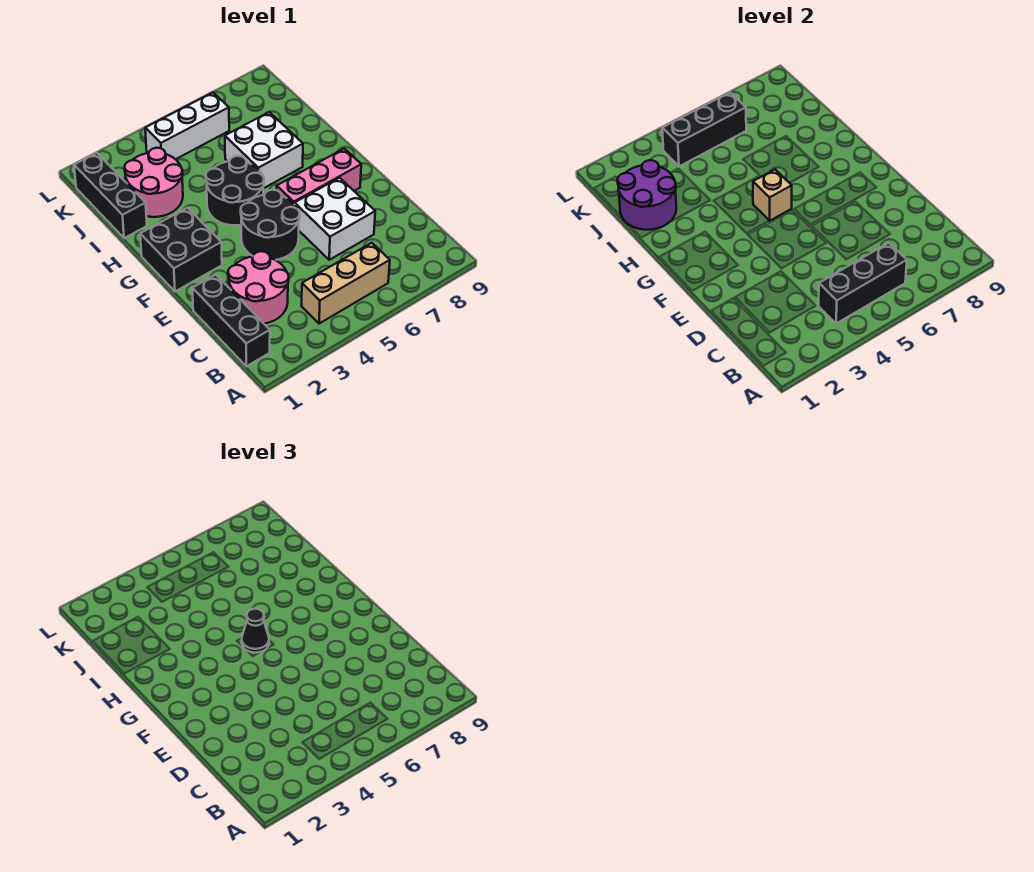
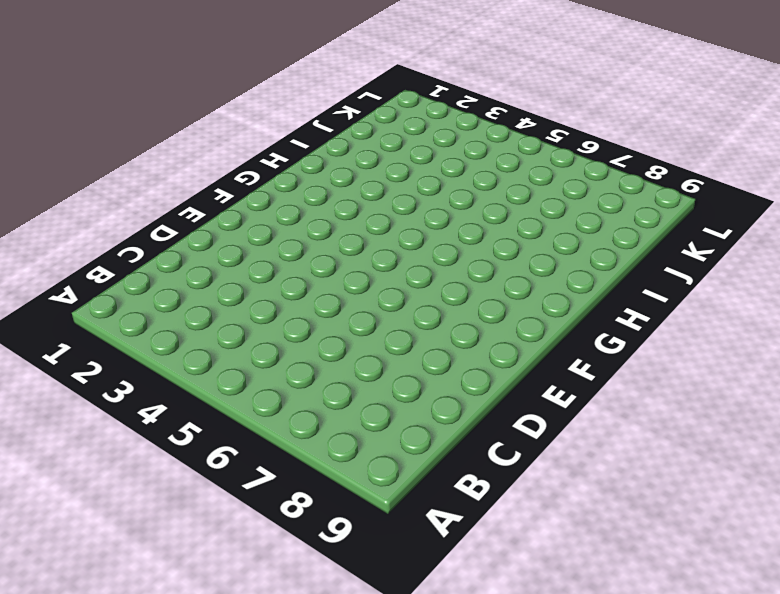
none -> black brick B1:D1 level 1
none -> tan brick B4:B6 level 1
none -> pink round brick C2:D3 level 1

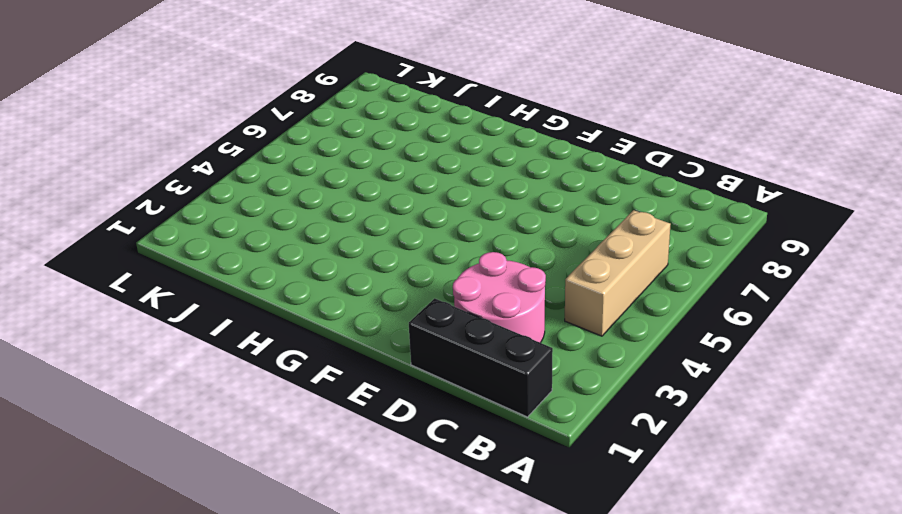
none -> white brick D6:E7 level 1
none -> black round brick E4:F5 level 1
none -> black brick F1:G2 level 1

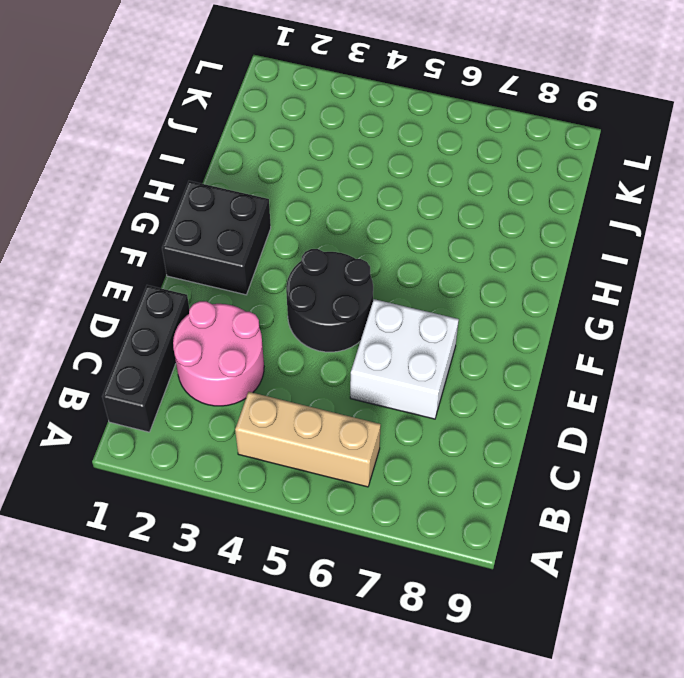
none -> pink brick F6:F8 level 1
none -> black round brick G4:H5 level 1
none -> white brick H6:I7 level 1

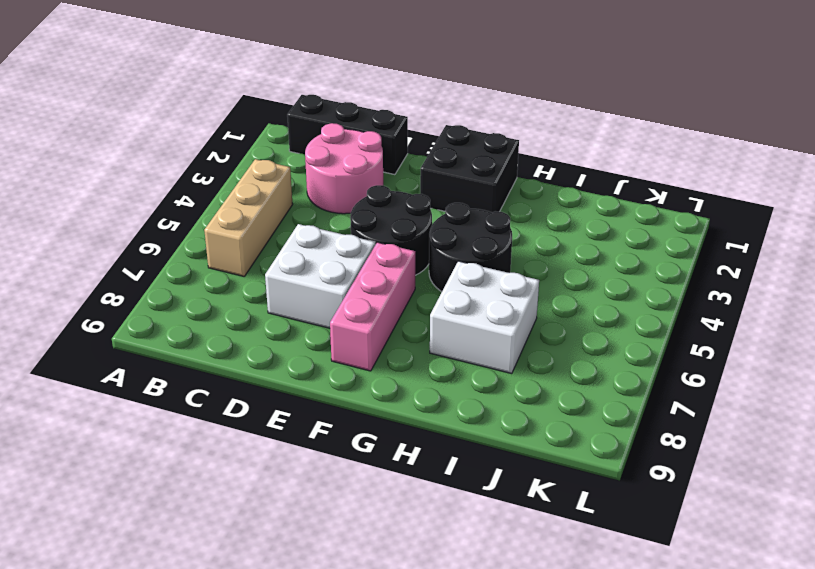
none -> black brick I1:K1 level 1
none -> pink round brick I2:J3 level 1
none -> white brick K4:K6 level 1

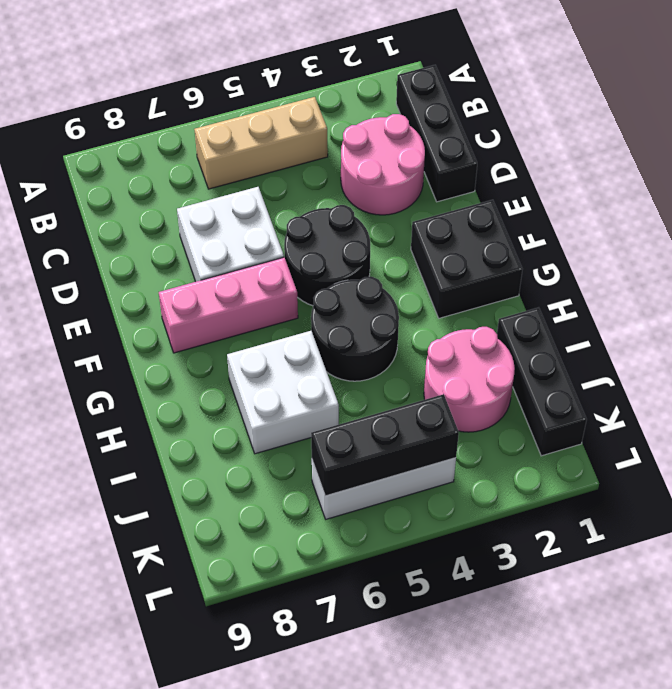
none -> black brick B4:B6 level 2
none -> tan brick G5 level 2
none -> purple round brick I1:J2 level 2

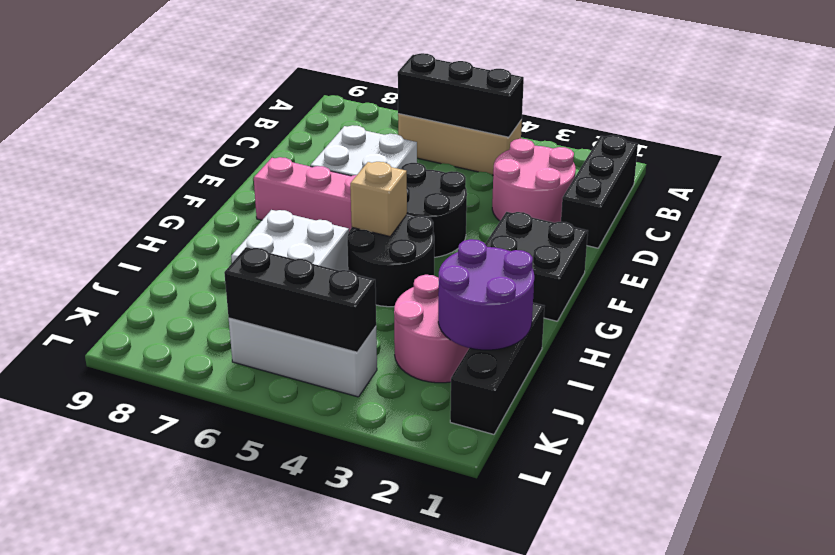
none -> black cone G5 level 3

